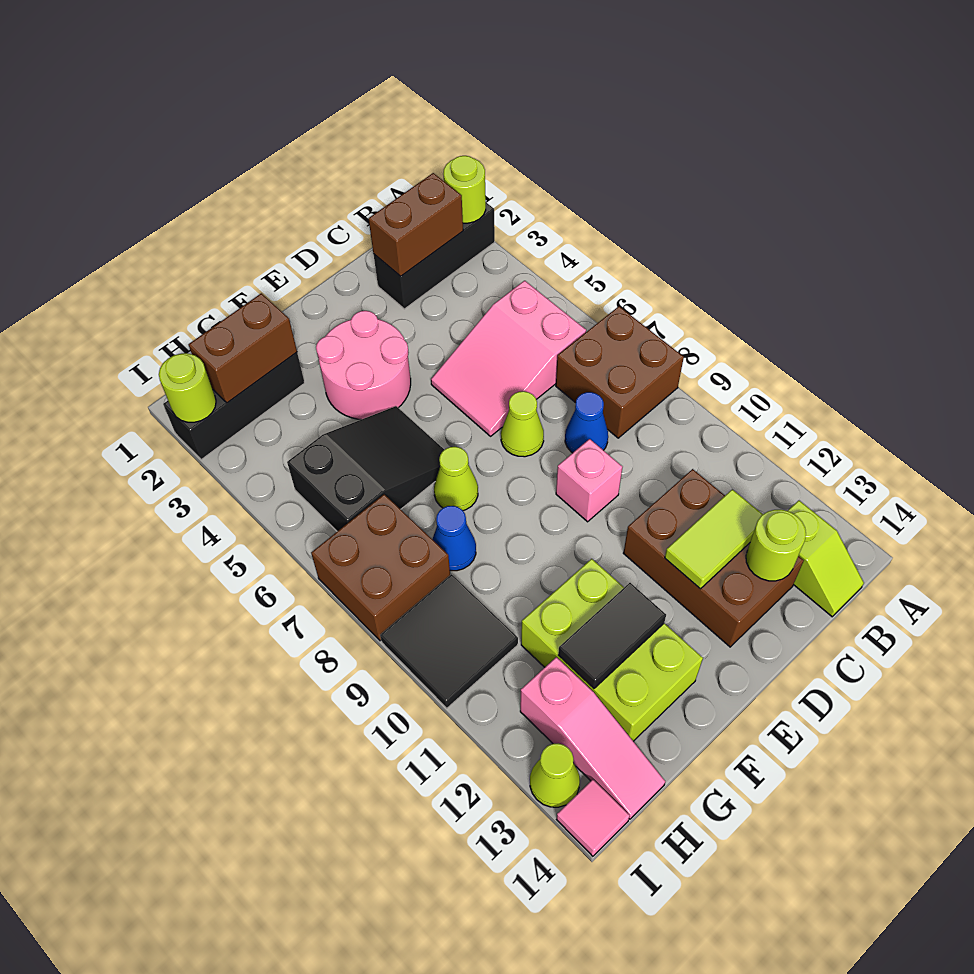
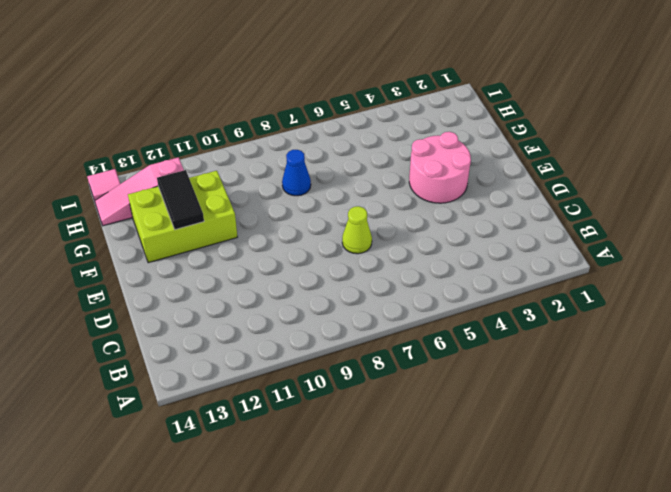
none -> black brick A2:C2 level 1
none -> brown brick A7:B8 level 1
none -> pink slope B5:D6 level 1 top B

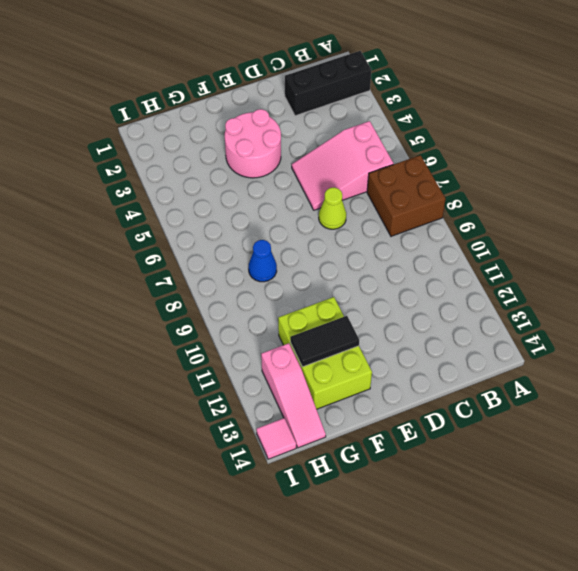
none -> lime slope B13:B14 level 1 top 13
none -> blue cone C8 level 1
none -> brown brick C11:D13 level 1

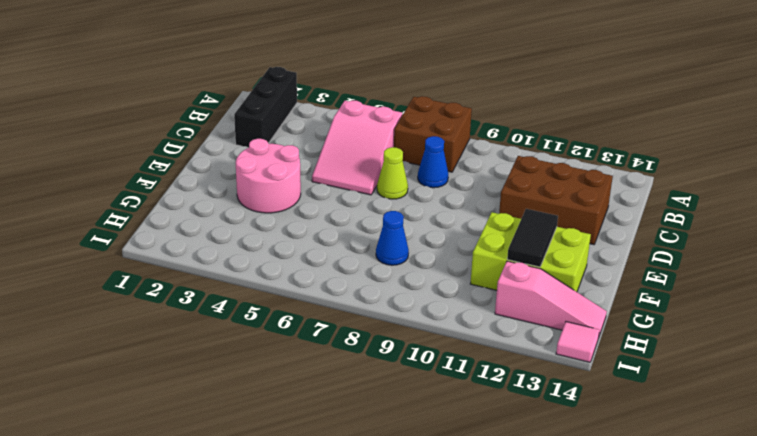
none -> lime slope B13:B14 level 1 top 13
none -> pink brick D9 level 1
none -> black slope F5:H6 level 1 top H

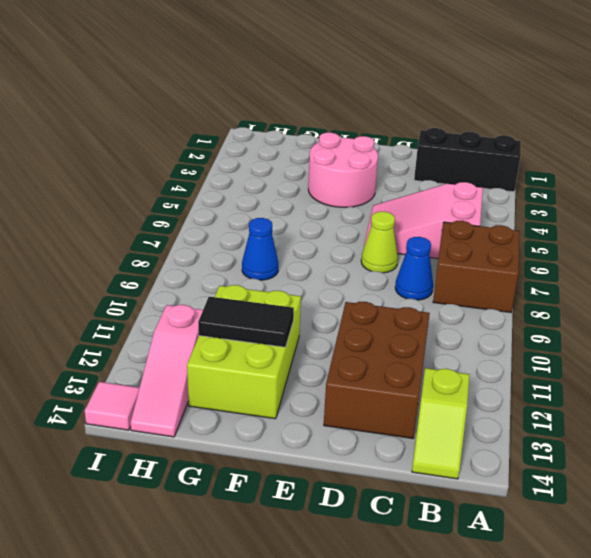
none -> pink brick D9 level 1
none -> black slope F5:H6 level 1 top H
none -> lime cone F7 level 1

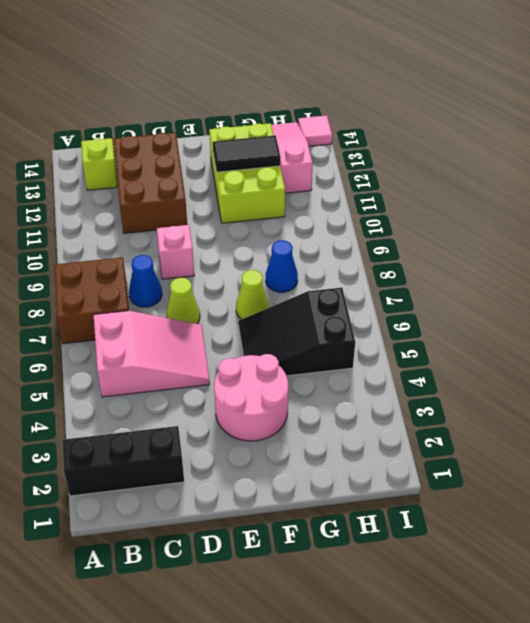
none -> black brick G2:I2 level 1
none -> brown brick H7:I8 level 1
none -> black tile H9:I10 level 1

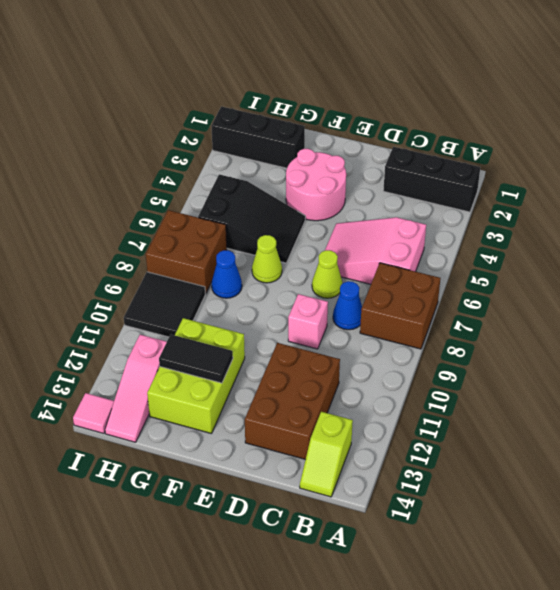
none -> lime cone I13 level 1
none -> lime round brick A2 level 2
none -> brown brick B2:C2 level 2

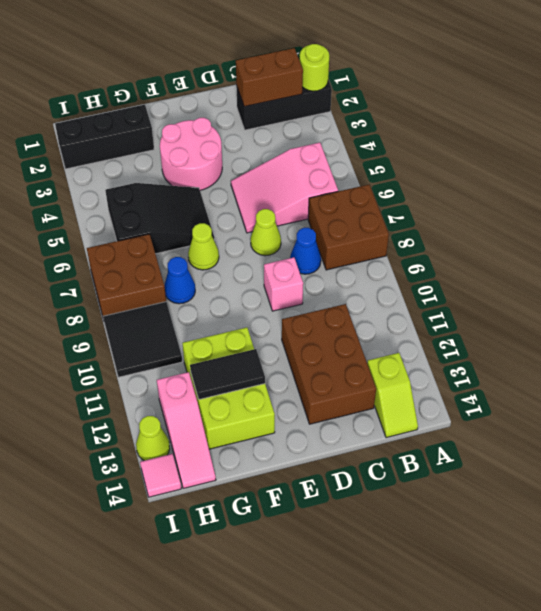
none -> lime tile C12:D12 level 2
none -> lime round brick C13 level 2
none -> brown brick G2:H2 level 2

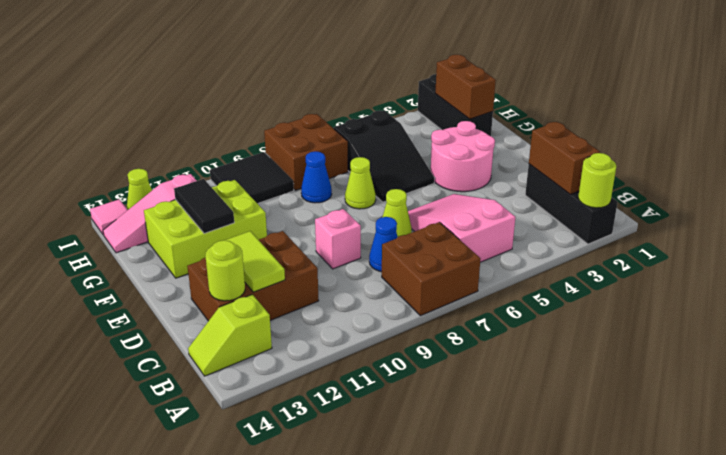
none -> lime round brick I2 level 2

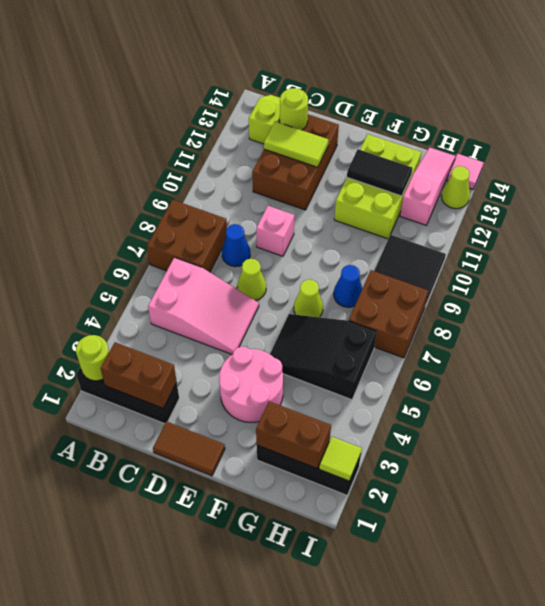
brown tile D1:E1 level 1 -> none
lime tile I2 level 2 -> lime round brick I2 level 2

